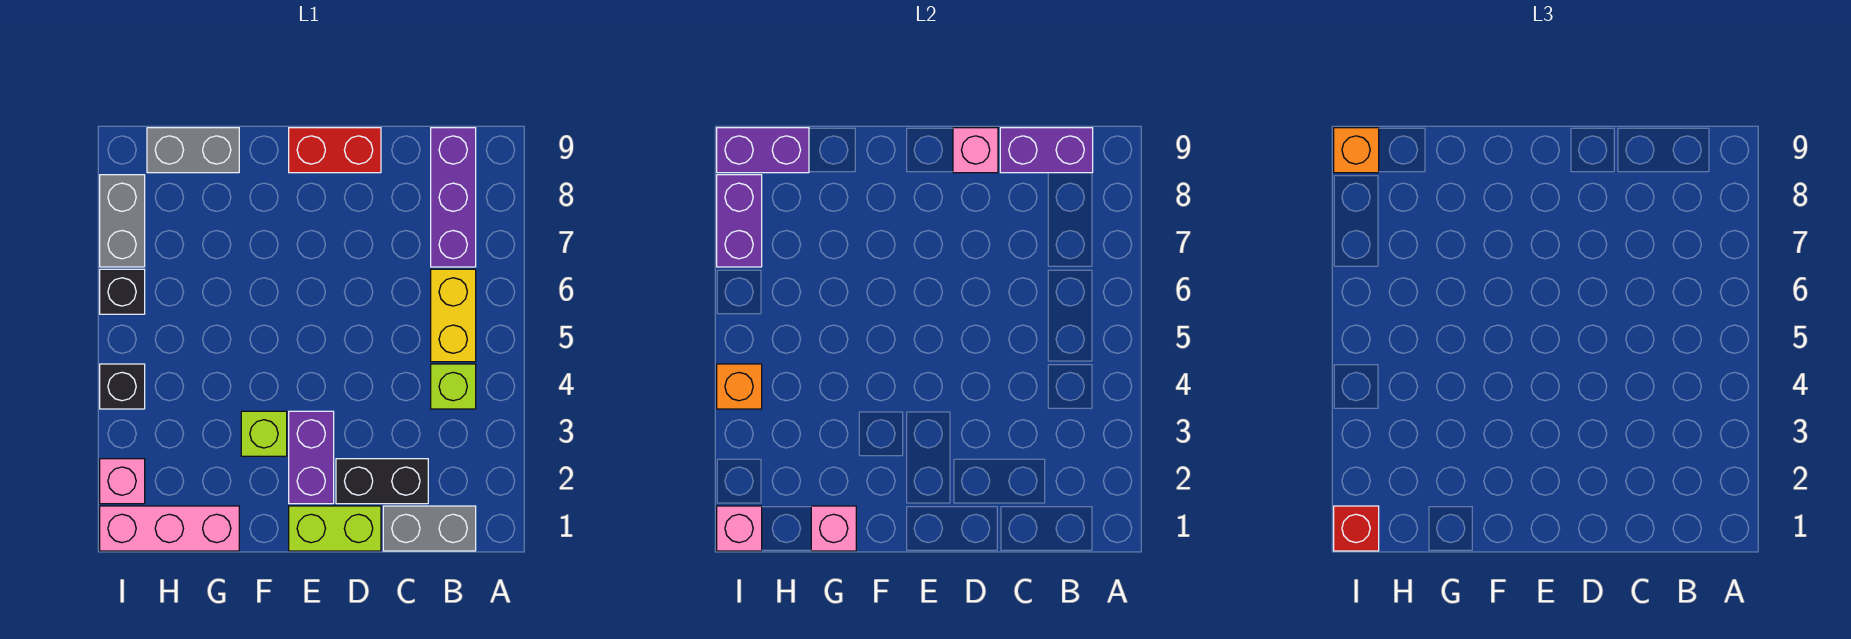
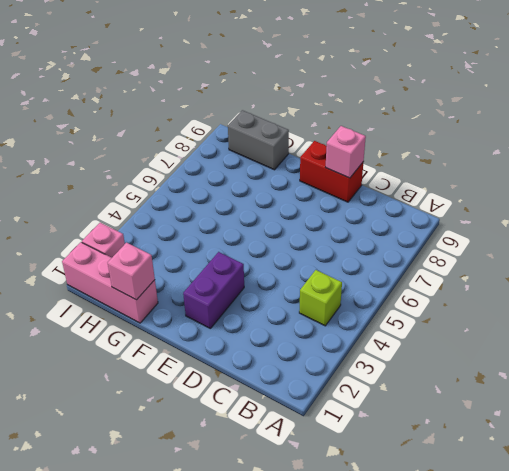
none -> grey brick B1:C1 level 1
none -> yellow brick B5:B6 level 1
none -> purple brick B7:B9 level 1

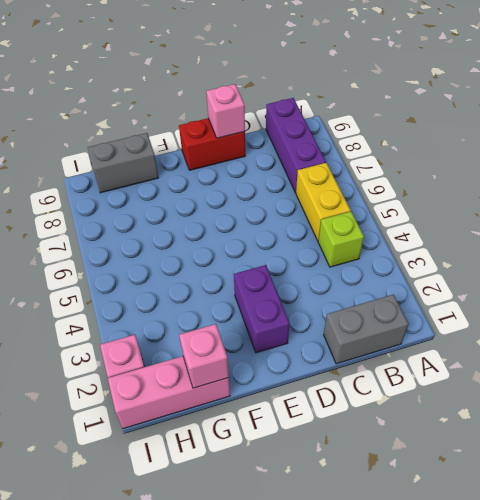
none -> black brick C2:D2 level 1
none -> lime brick D1:E1 level 1
none -> lime brick F3 level 1

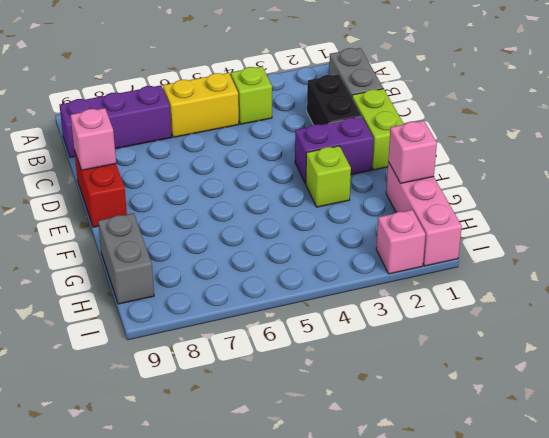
none -> black brick I4 level 1
none -> black brick I6 level 1
none -> grey brick I7:I8 level 1

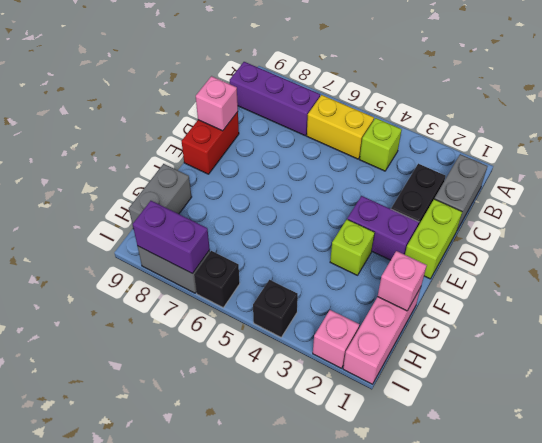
none -> purple brick B9:C9 level 2
none -> purple brick H9:I9 level 2
none -> pink brick I1 level 2

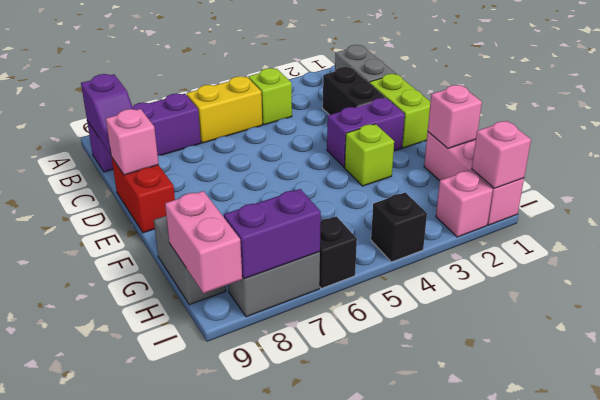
purple slope B9:C9 level 2 top B -> purple brick B9:C9 level 2
pink brick H9:I9 level 2 -> purple brick H9:I9 level 2
none -> orange brick I4 level 2
none -> red brick I1 level 3
none -> orange brick I9 level 3

